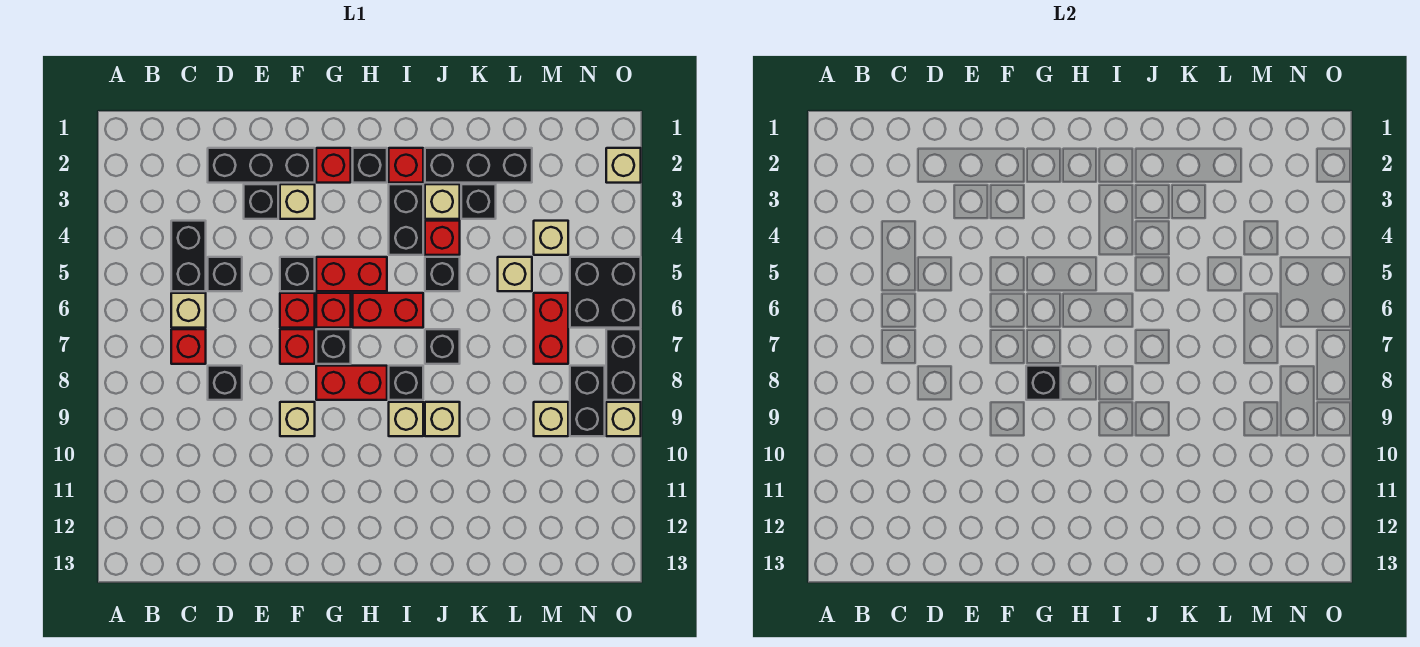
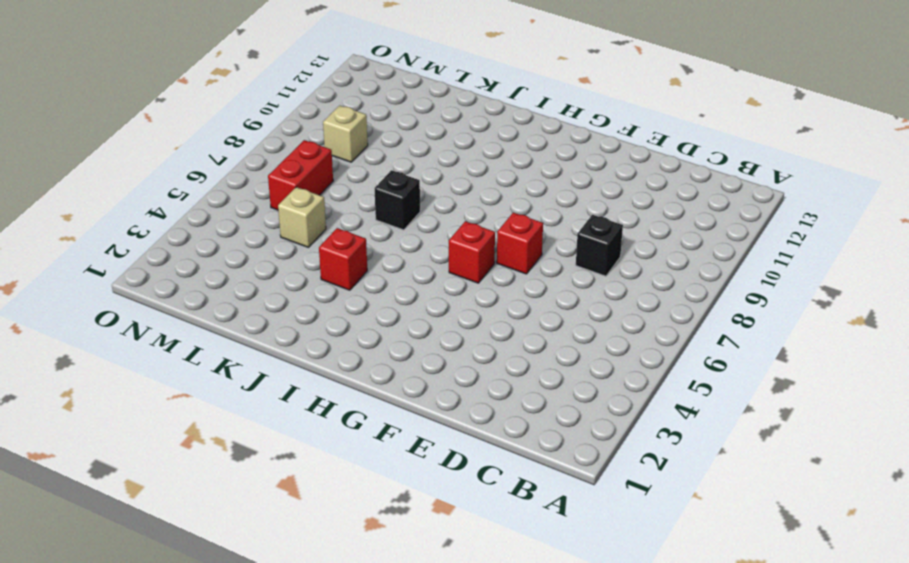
none -> black brick C4:C5 level 1
none -> tan brick C6 level 1
none -> red brick C7 level 1
none -> black brick D2:F2 level 1

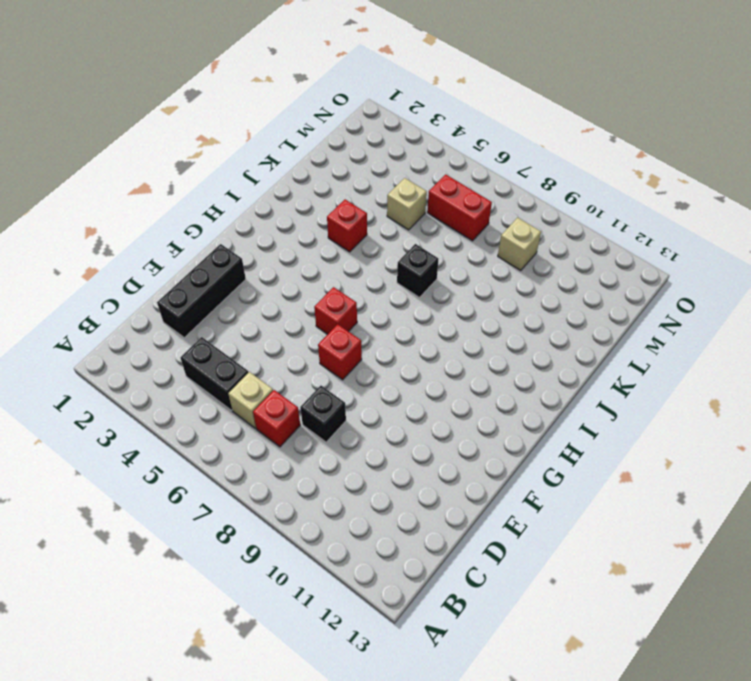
none -> black brick D5 level 1
none -> black brick E3 level 1
none -> tan brick F3 level 1
none -> black brick F5 level 1

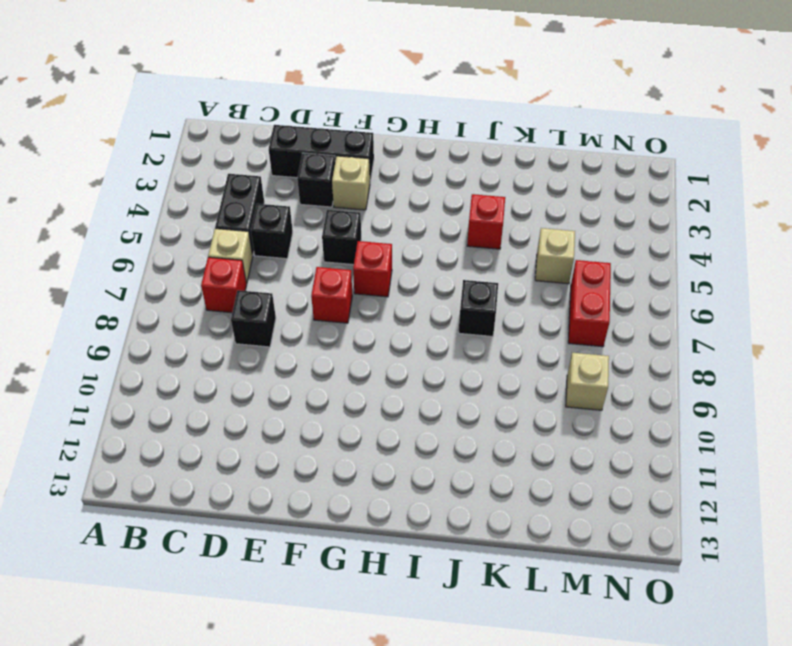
none -> red brick F6 level 1
none -> tan brick F9 level 1
none -> red brick G2 level 1
none -> red brick G5:H5 level 1

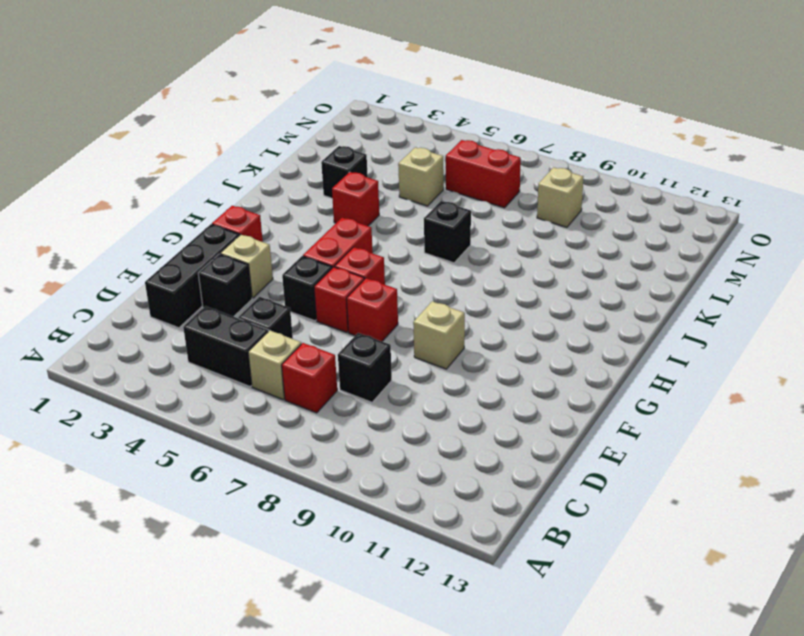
none -> black brick G7 level 1
none -> red brick G8:H8 level 1
none -> black brick H2 level 1
none -> red brick H6:I6 level 1

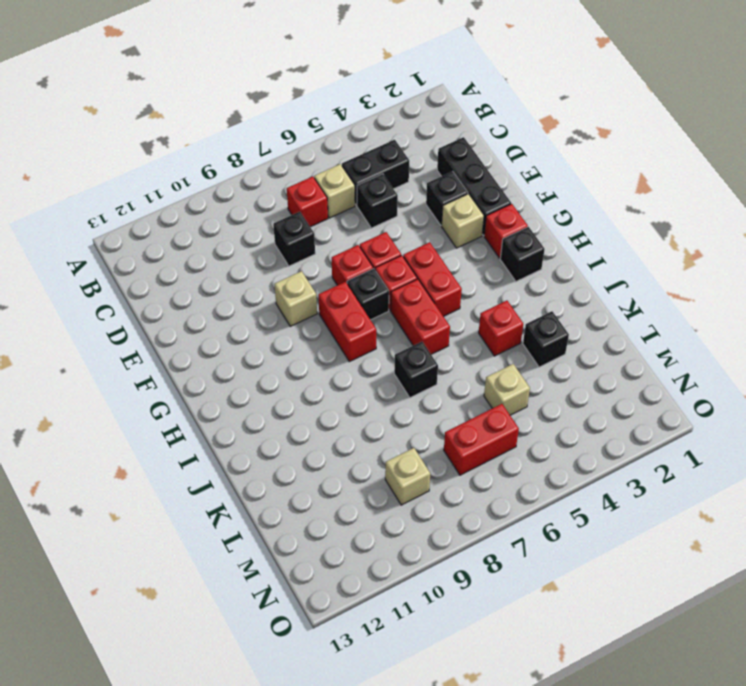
none -> black brick F5 level 1
none -> red brick I2 level 1
none -> black brick I3:I4 level 1
none -> black brick I8 level 1

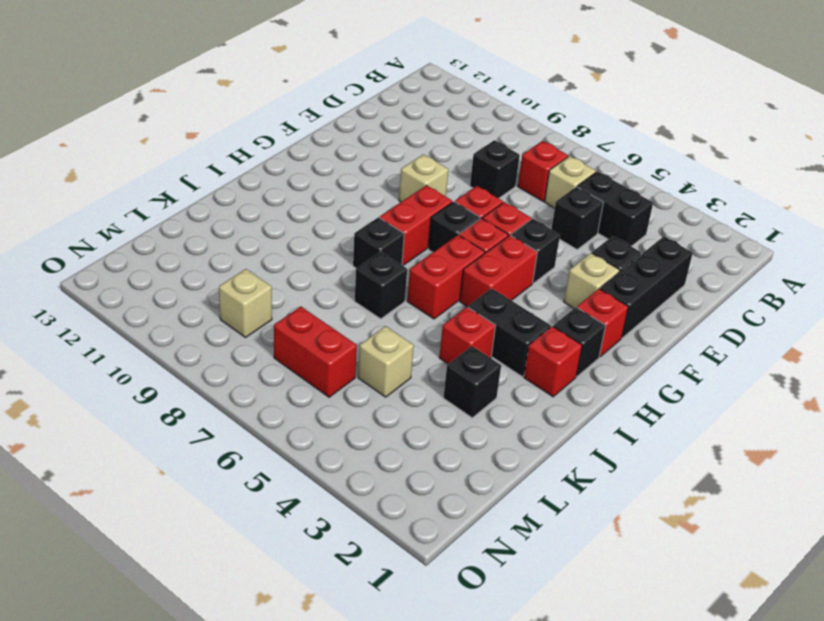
none -> tan brick I9 level 1
none -> black brick J2:L2 level 1
none -> tan brick J3 level 1
none -> black brick J5 level 1

